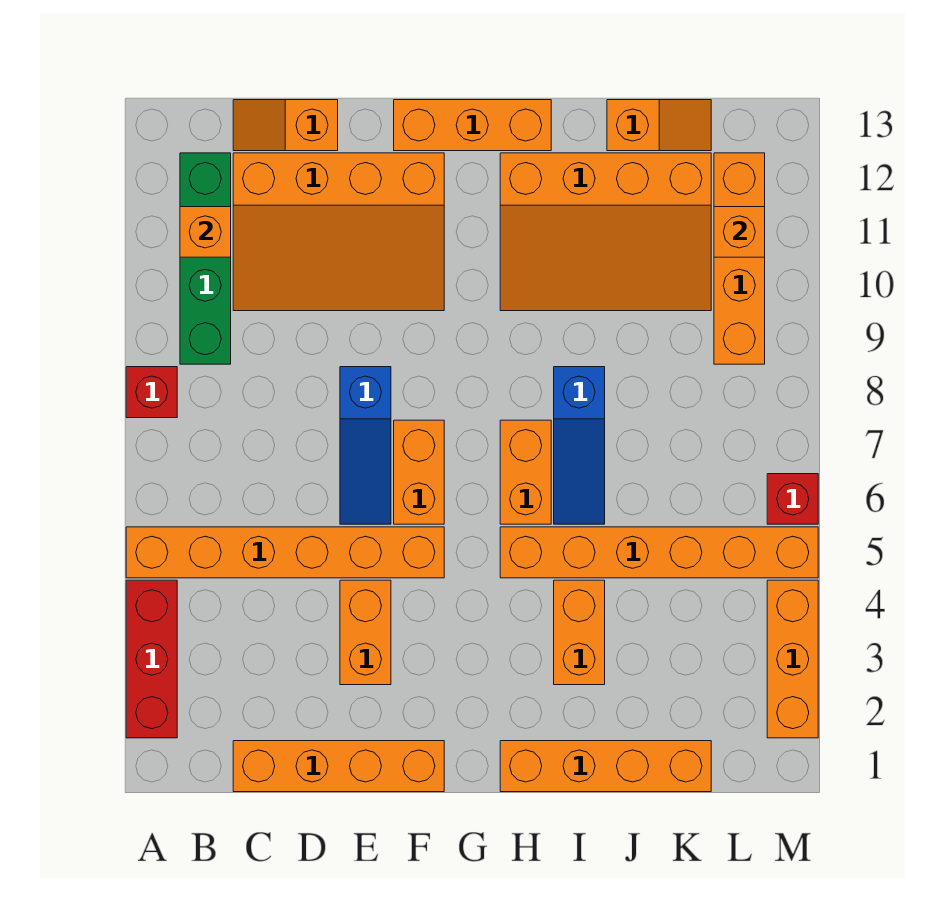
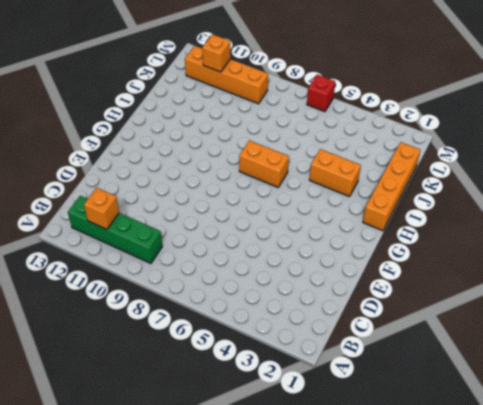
none -> red brick A2:A4 level 1
none -> orange brick A5:F5 level 1
none -> red brick A8 level 1

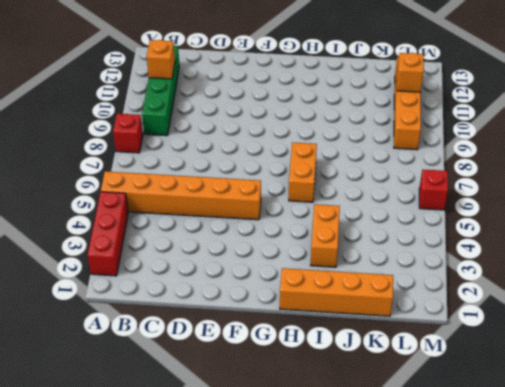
none -> orange brick C1:F1 level 1
none -> orange slope C10:F12 level 1 top 12
none -> orange slope C13:D13 level 1 top D

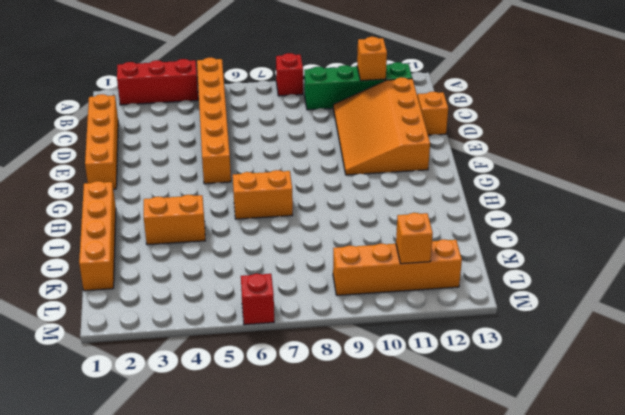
none -> orange brick E3:E4 level 1
none -> blue slope E6:E8 level 1 top 8
none -> orange brick F6:F7 level 1

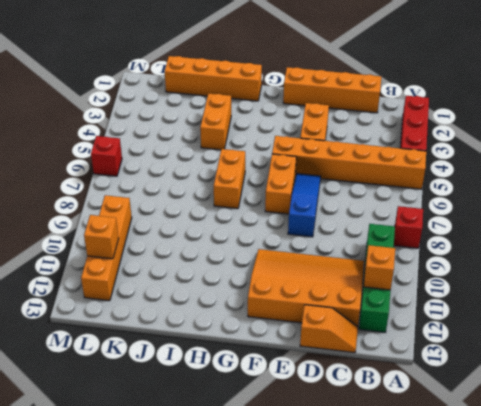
none -> orange brick F13:H13 level 1
none -> orange brick H5:M5 level 1
none -> orange slope H10:K12 level 1 top 12

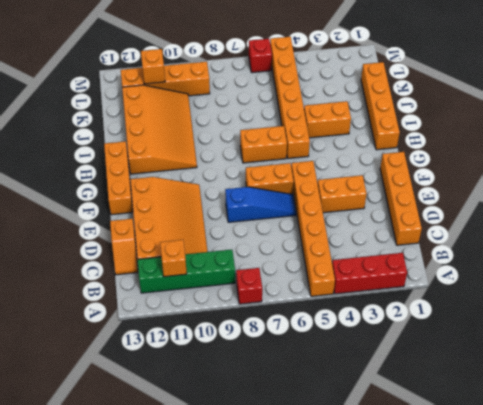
none -> blue slope I6:I8 level 1 top 8
none -> orange slope J13:K13 level 1 top J
none -> orange brick M2:M4 level 1

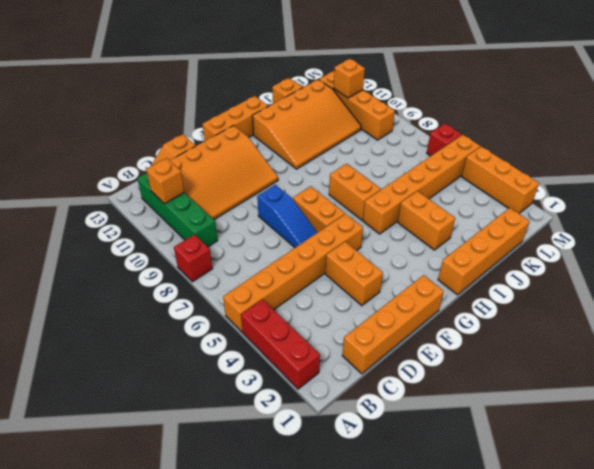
none -> blue slope I6:I8 level 1 top 8

